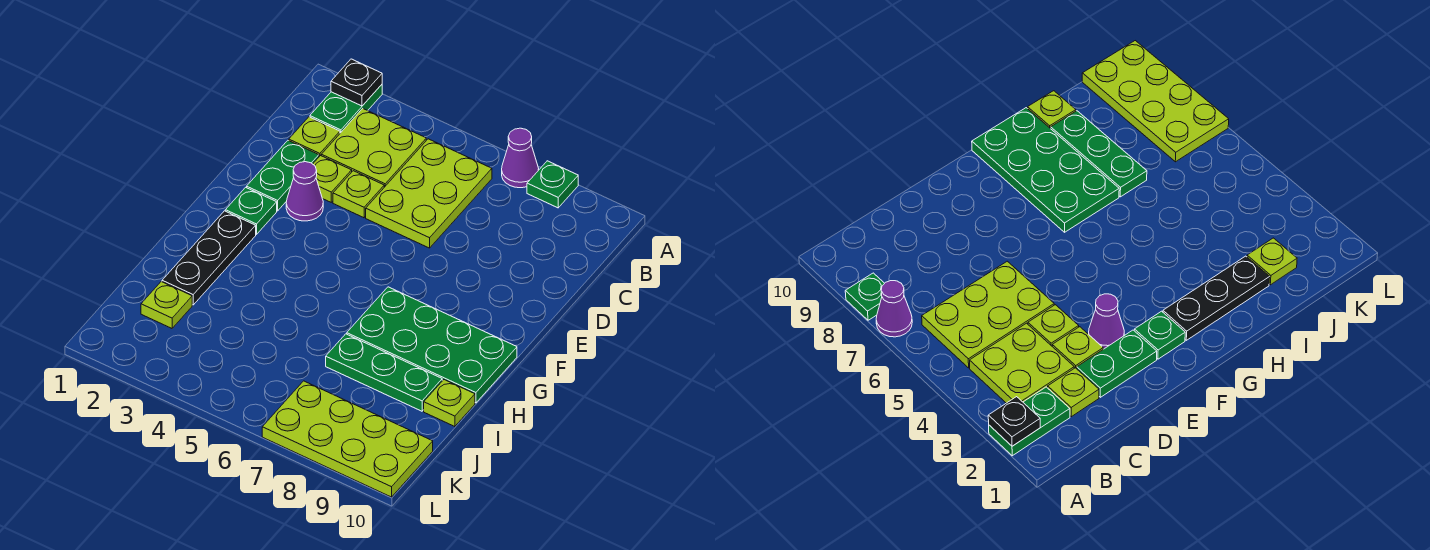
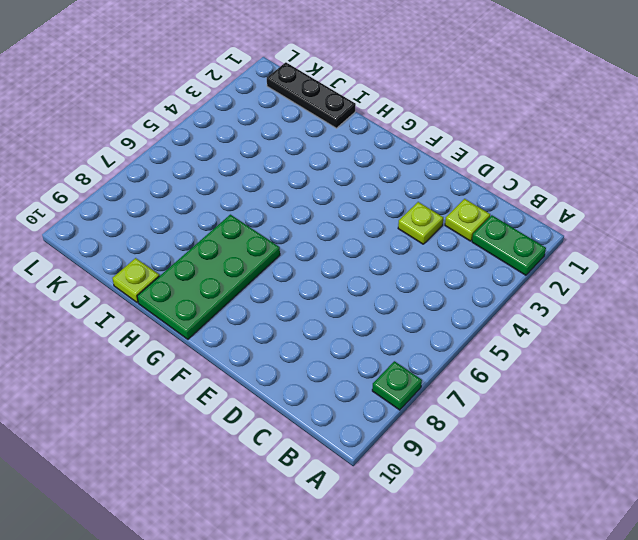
black plate I1:K1 level 1 -> black plate G2:I2 level 1
none -> purple cone A7 level 1
none -> lime plate B3:C4 level 1
none -> lime plate B5:D6 level 1

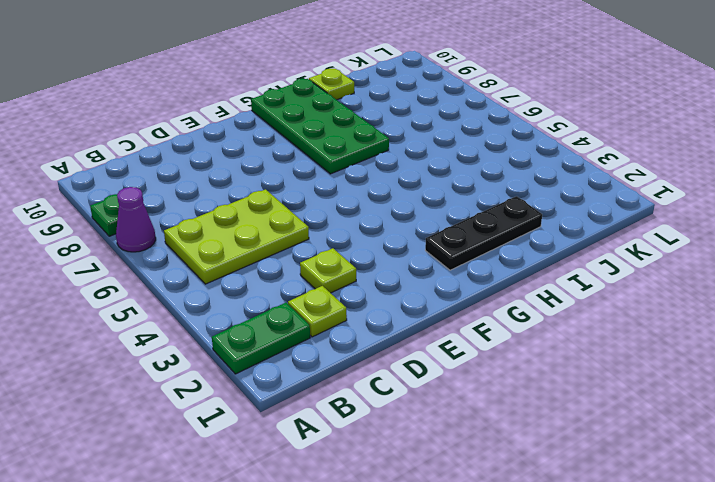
none -> lime plate B3:C4 level 1
none -> green plate D2:E2 level 1
none -> lime plate D4 level 1

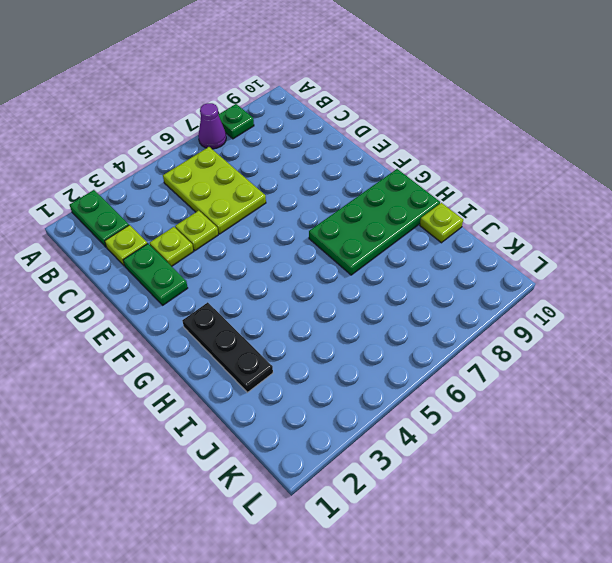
none -> lime plate B3:C4 level 1
none -> purple cone E3 level 1
none -> green plate F2 level 1

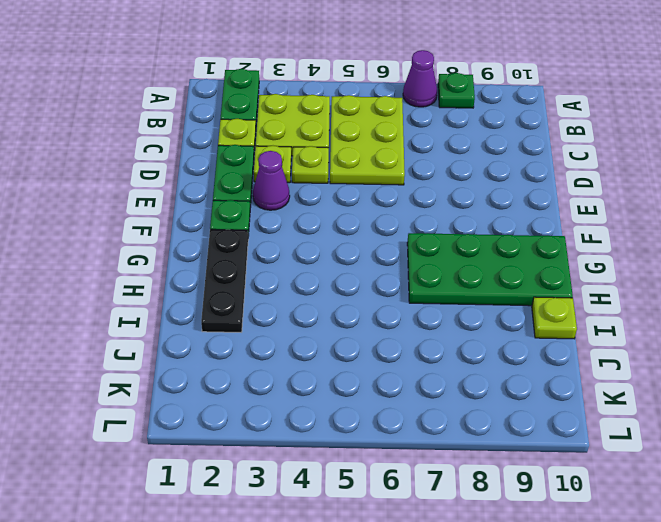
none -> green plate I7:I9 level 1
none -> lime plate J2 level 1
none -> lime plate K7:L10 level 1

